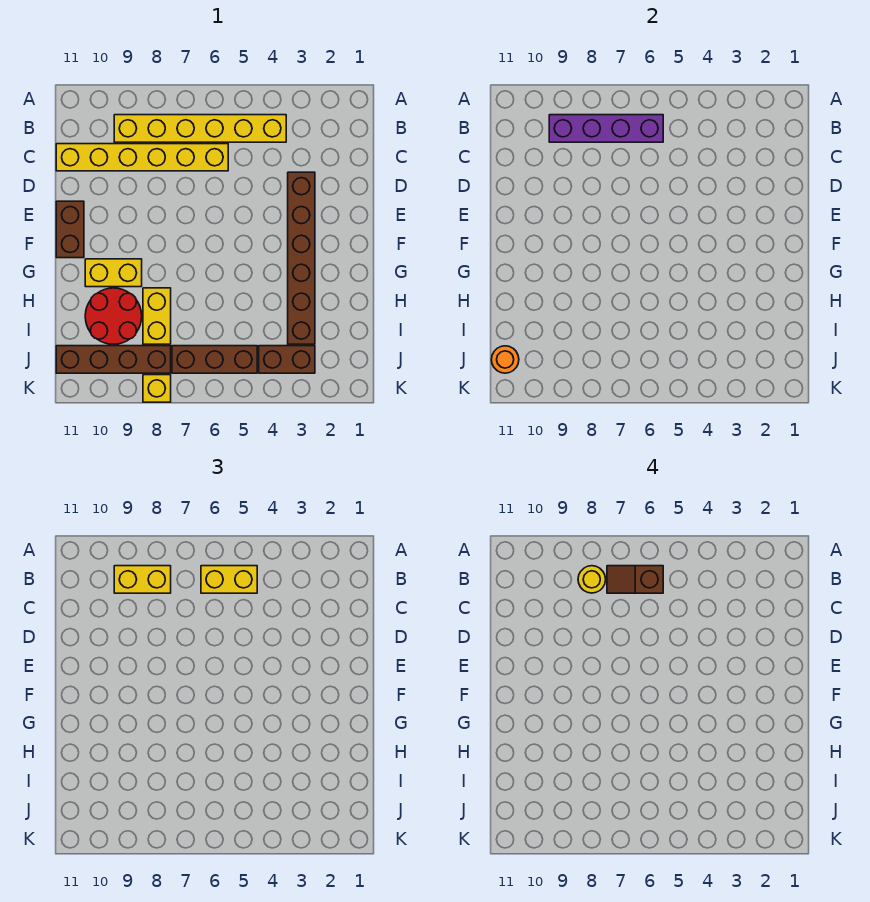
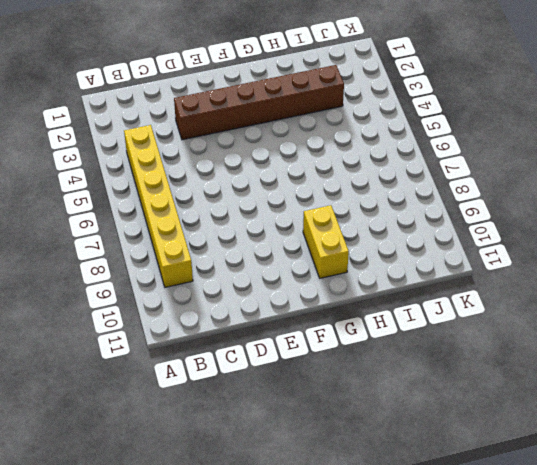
none -> yellow brick C6:C11 level 1
none -> brown brick E11:F11 level 1
none -> yellow brick H8:I8 level 1

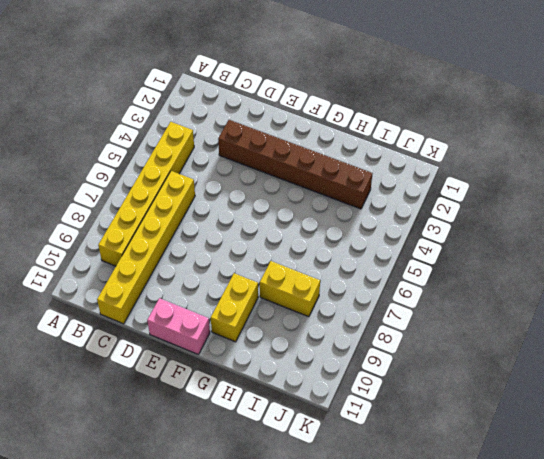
pink brick E11:F11 level 1 -> brown brick E11:F11 level 1
none -> red round brick H9:I10 level 1
none -> brown brick J3:J4 level 1
none -> brown brick J5:J7 level 1

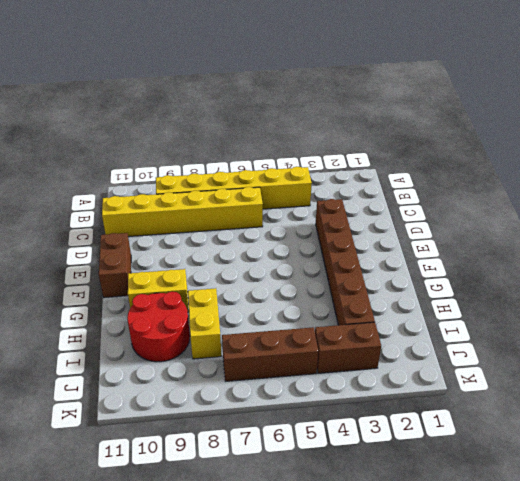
none -> brown brick J8:J11 level 1
none -> yellow brick K8 level 1
none -> purple brick B6:B9 level 2

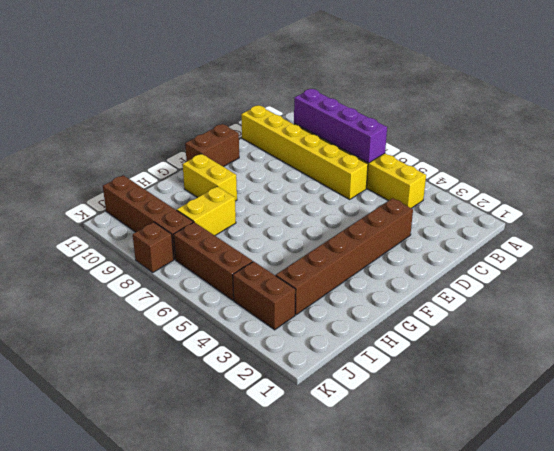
brown brick K8 level 1 -> yellow brick K8 level 1
none -> red round brick H9:I10 level 1
none -> orange round brick J11 level 2
none -> yellow brick B5:B6 level 3

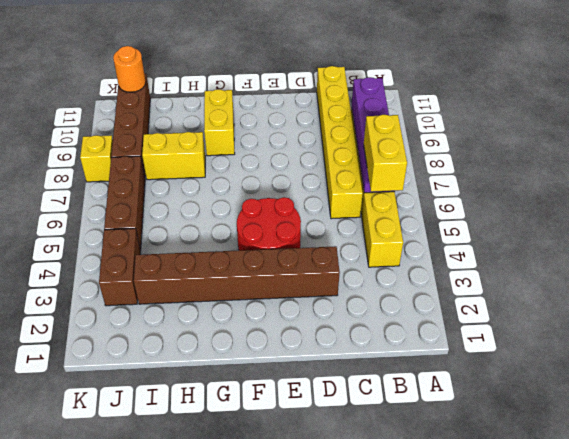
red round brick E4:F5 level 1 -> red round brick H9:I10 level 1
none -> brown brick E11:F11 level 1
none -> yellow brick B8:B9 level 3
none -> brown slope B6:B7 level 4 top 6

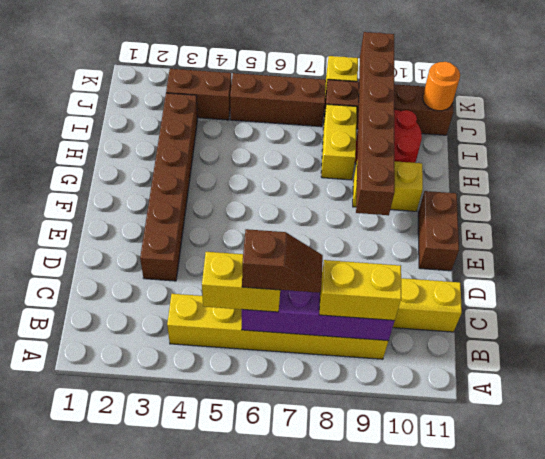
brown brick F9:K9 level 2 -> none
none -> yellow round brick B8 level 4

